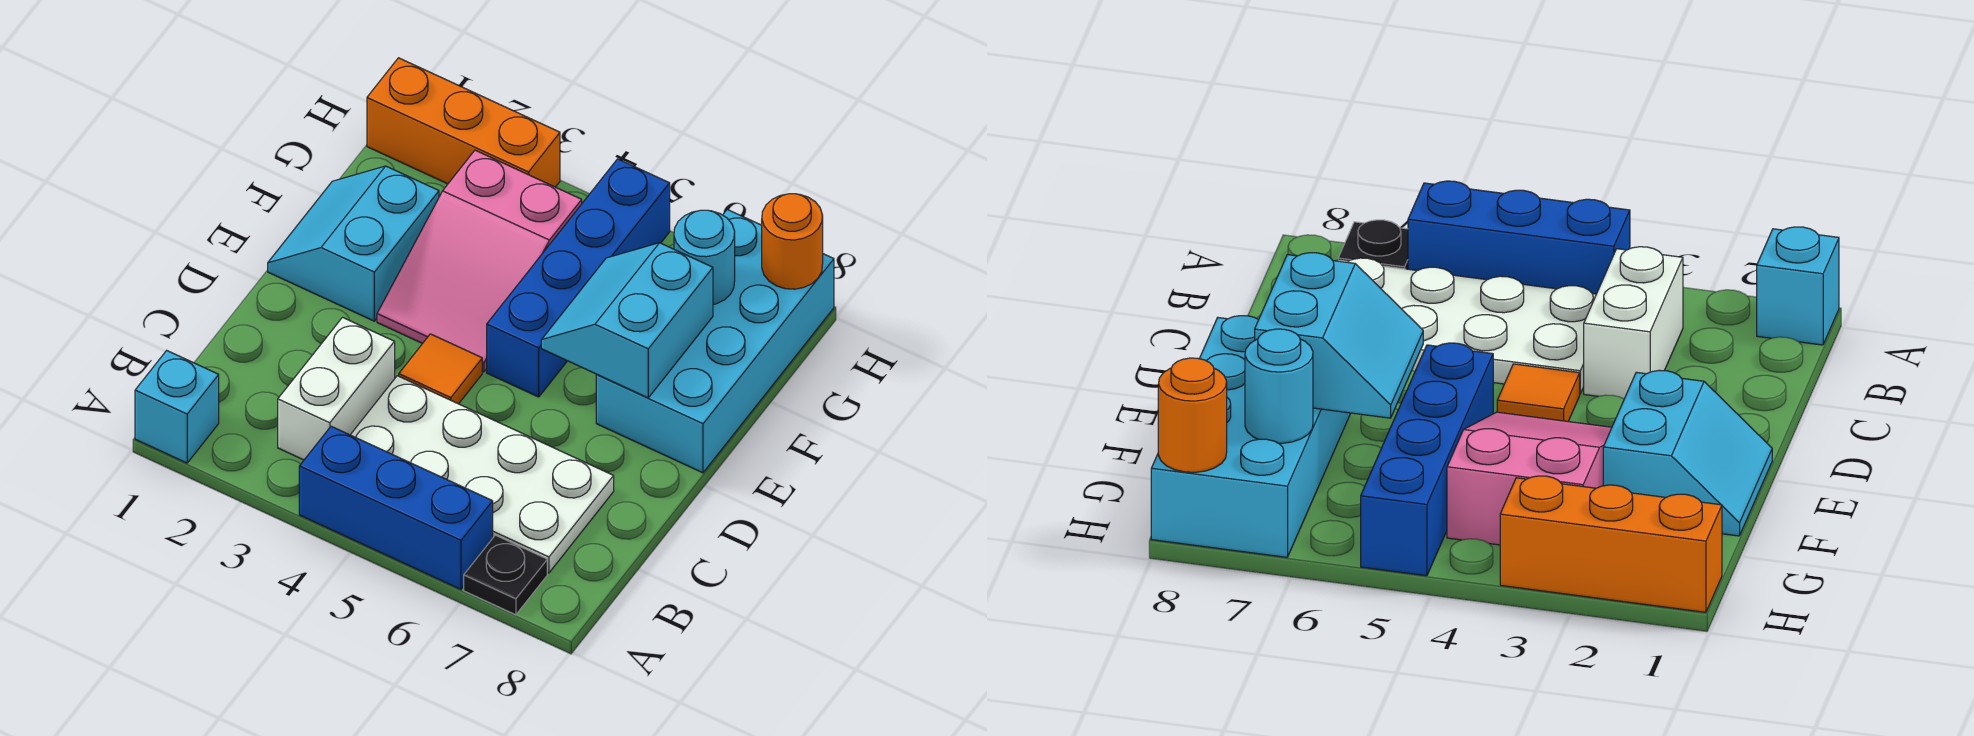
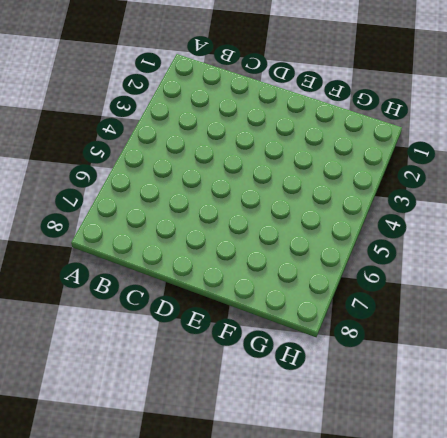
none -> cyan brick A1 level 1
none -> blue brick A4:A6 level 1
none -> black plate A7 level 1

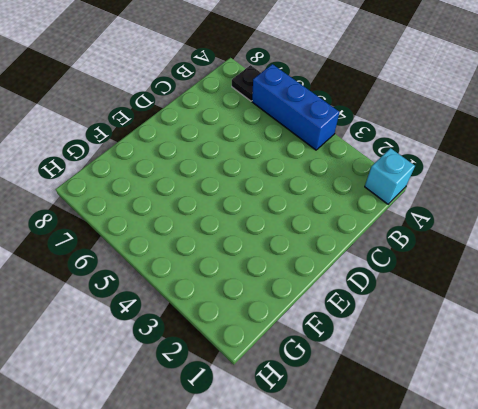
none -> white brick B3:C3 level 1
none -> white plate B4:C7 level 1
none -> orange tile D4 level 1

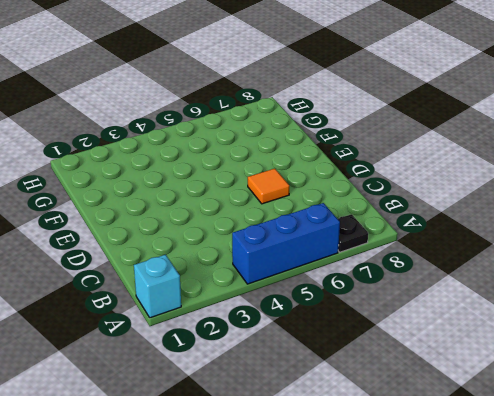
orange tile D6 level 1 -> orange tile D4 level 1
none -> white brick B3:C3 level 1
none -> white plate B4:C7 level 1
none -> cyan slope E1:F2 level 1 top 2

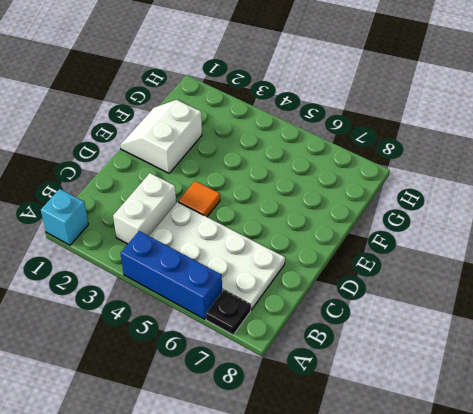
white slope E1:F2 level 1 top 2 -> cyan slope E1:F2 level 1 top 2
none -> pink slope E3:G4 level 1 top G
none -> blue brick E5:H5 level 1
none -> cyan brick E7:H8 level 1

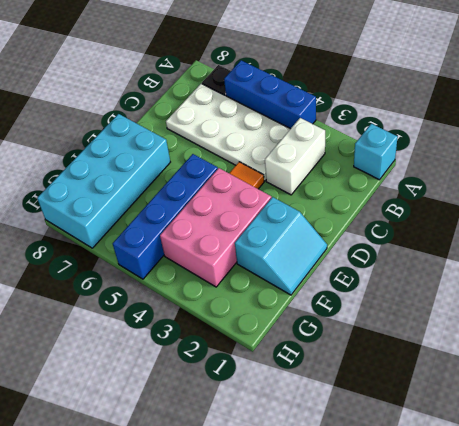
pink brick E3:G4 level 1 -> pink slope E3:G4 level 1 top G
none -> orange brick H1:H3 level 1
none -> cyan slope E6:F7 level 2 top 7
none -> cyan round brick G7 level 2

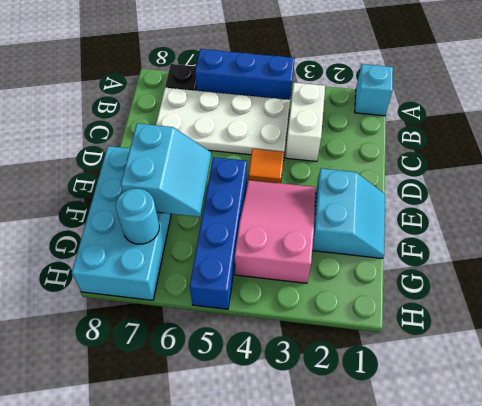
none -> orange brick H1:H3 level 1
none -> orange round brick H8 level 2

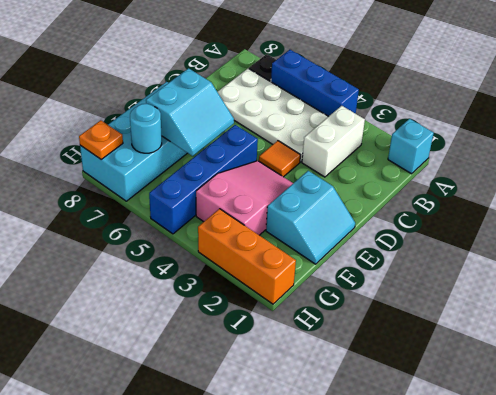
orange plate H8 level 2 -> orange round brick H8 level 2

